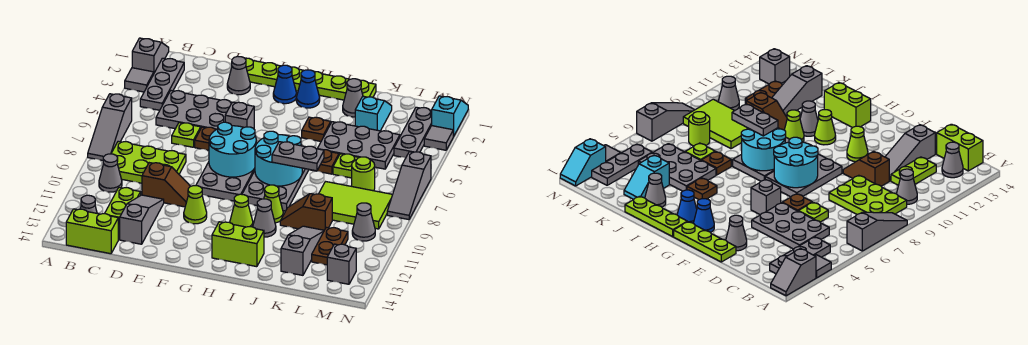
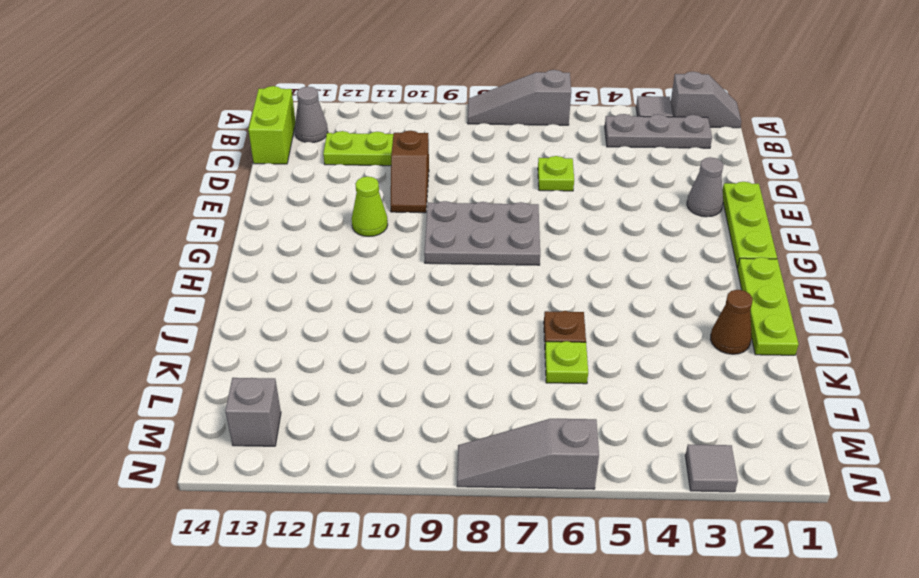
brown cone J2 level 1 -> grey cone J2 level 1
none -> lime plate B8:D9 level 1
none -> grey cone B10 level 1
none -> grey plate C4:E5 level 1
none -> grey slope D11:D13 level 1 top 13

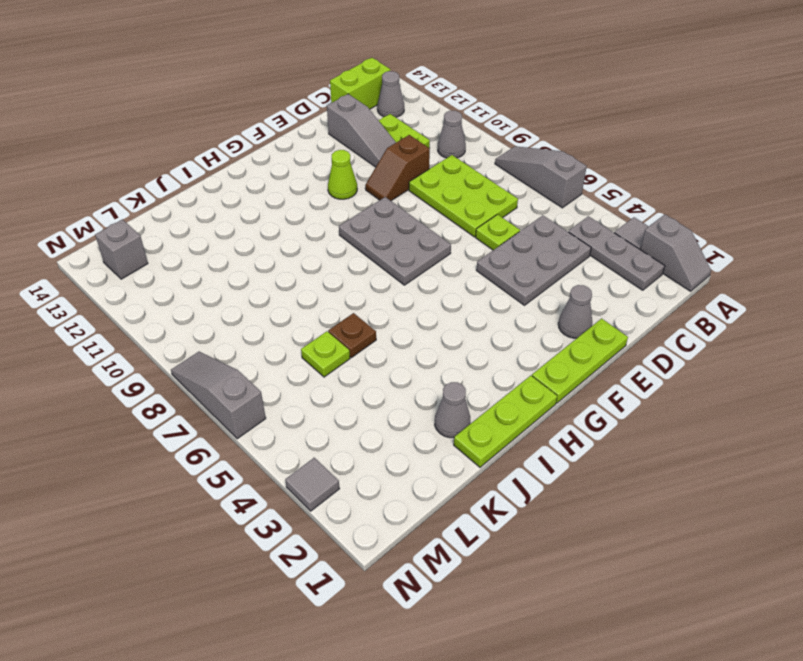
lime plate C7:D9 level 1 -> lime plate B8:D9 level 1
none -> brown plate E6 level 1
none -> grey brick F5 level 1
none -> blue cone G2 level 1
none -> blue cone H2 level 1

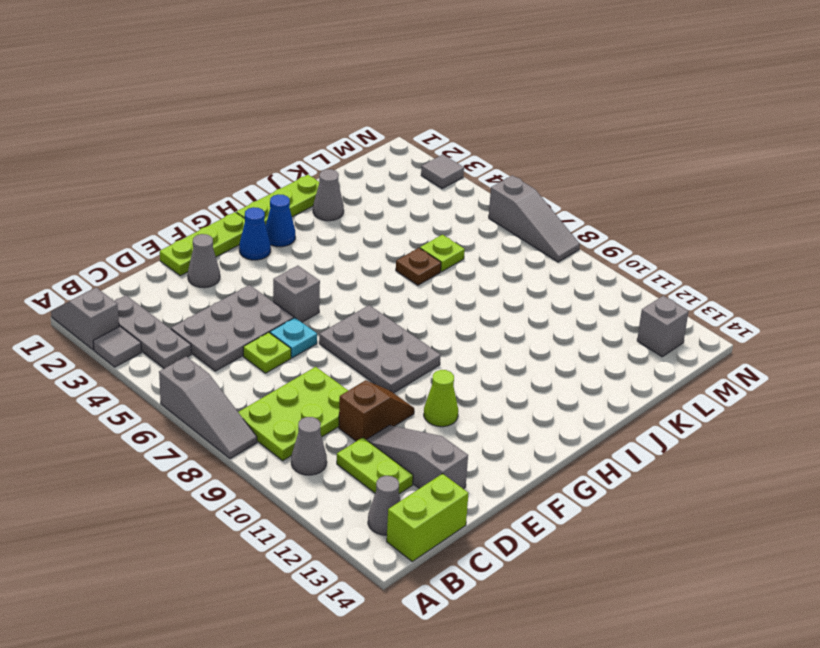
cyan plate E6 level 1 -> brown plate E6 level 1
none -> grey plate H7:I9 level 1
none -> lime cone H11 level 1
none -> lime brick H13:I13 level 1
none -> brown plate I4 level 1

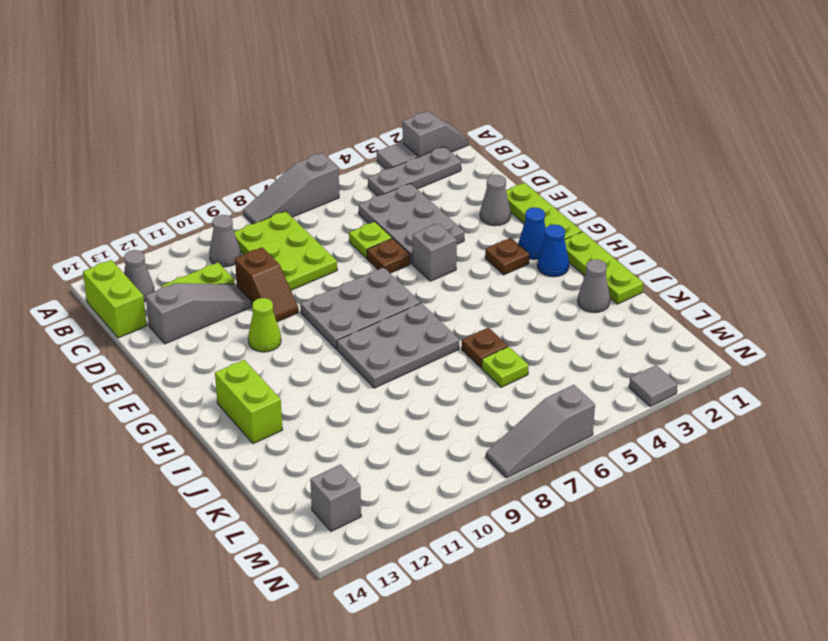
brown plate G3 level 1 -> brown plate I4 level 1
none -> lime cone H11 level 1
none -> lime cone I10 level 1
none -> grey cone I11 level 1
none -> grey plate J4:L5 level 1

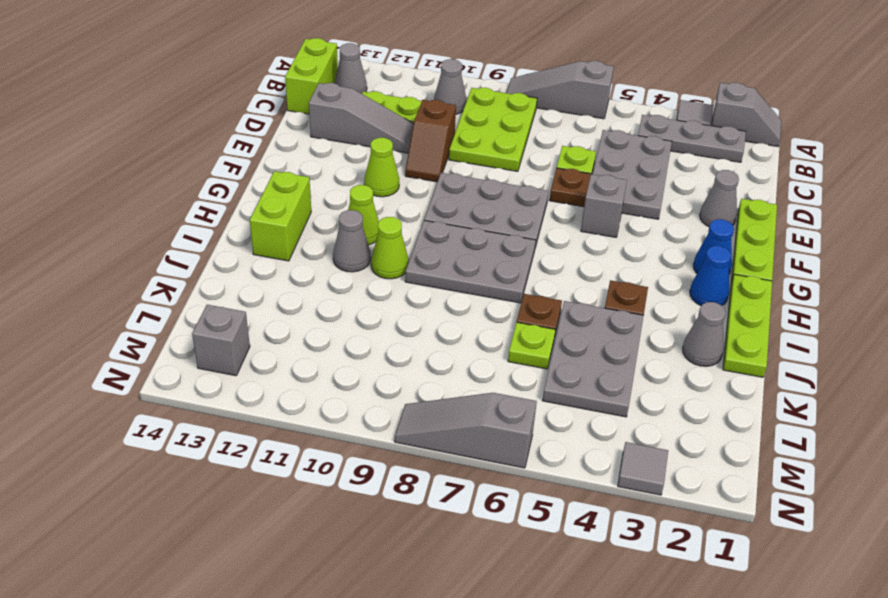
none -> brown slope J10:K10 level 1 top K
none -> cyan slope K2:K3 level 1 top 3
none -> lime tile K8:M9 level 1
none -> grey slope K11:K13 level 1 top 13

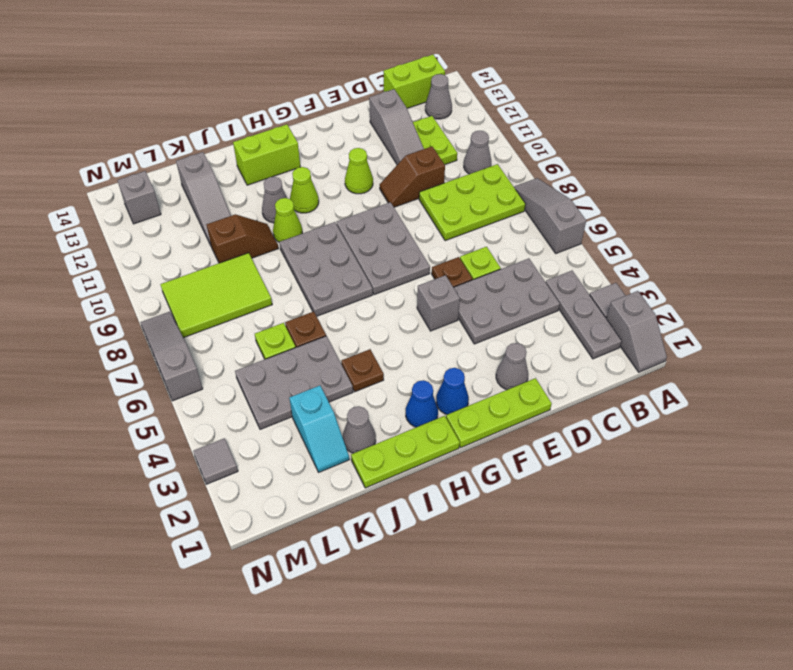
none -> lime round brick L7 level 1
none -> brown plate L11:L12 level 1
none -> grey plate M2:M4 level 1
none -> grey cone M10 level 1

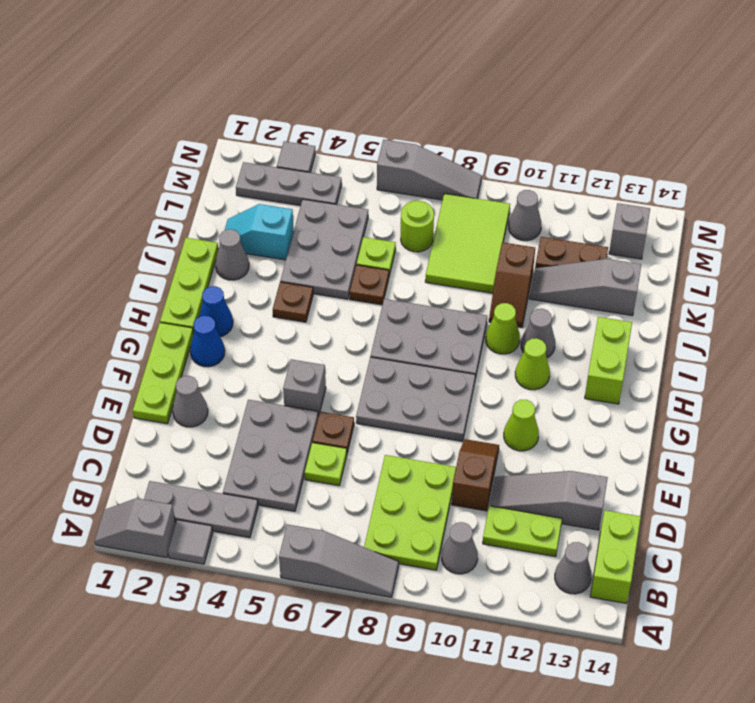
none -> cyan slope N1:N2 level 1 top 2
none -> cyan round brick F7:G8 level 2
none -> cyan round brick H7:I8 level 2
none -> grey plate I8:J8 level 3

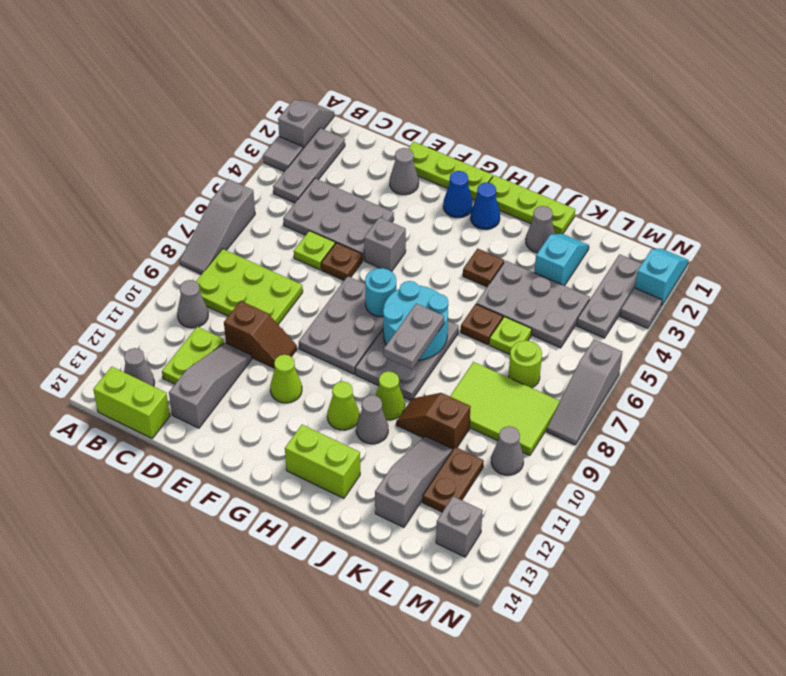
cyan round brick G7 level 2 -> cyan round brick F7:G8 level 2
grey plate I8:I9 level 3 -> grey plate I8:J8 level 3

